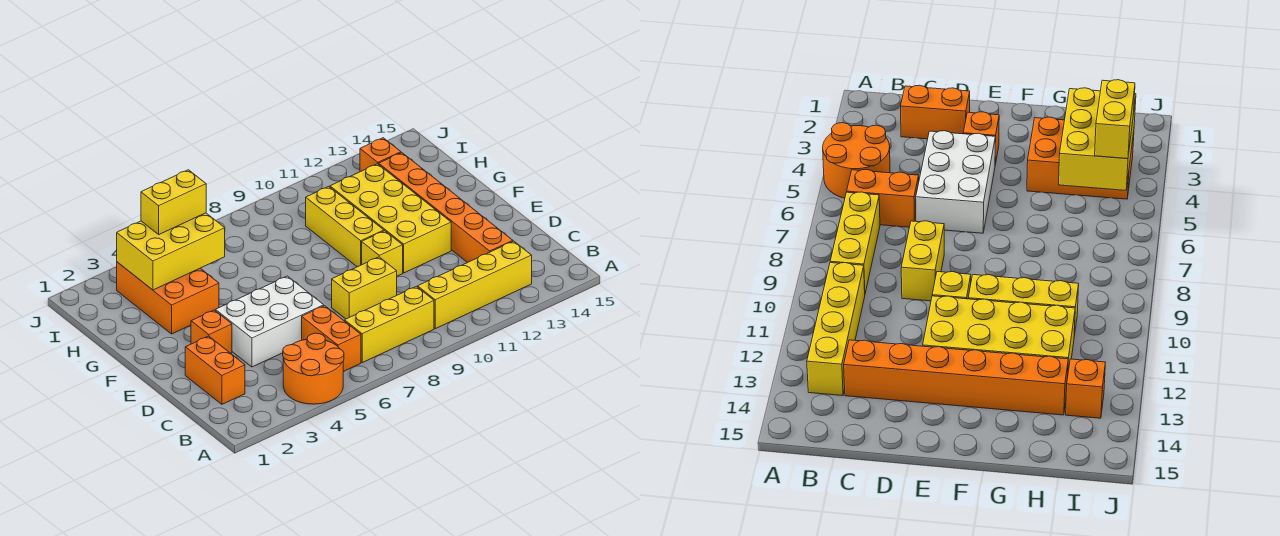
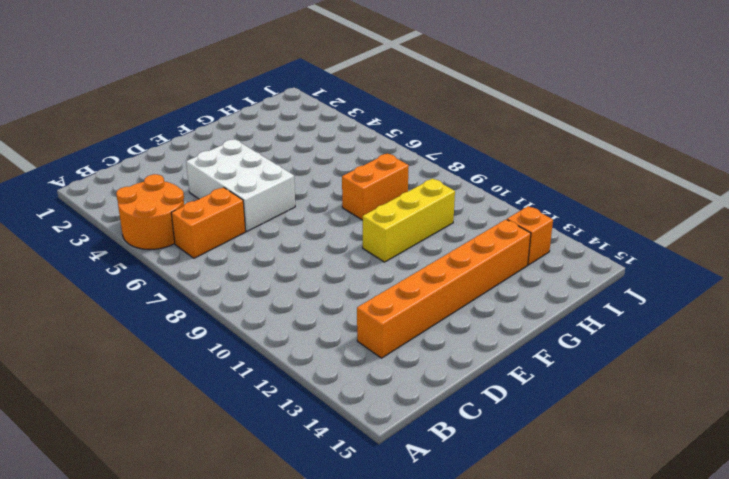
orange brick G8:H8 level 1 -> orange brick C2:D2 level 1
none -> yellow brick B7:B9 level 1
none -> yellow brick B10:B13 level 1
none -> yellow brick D8:D9 level 1

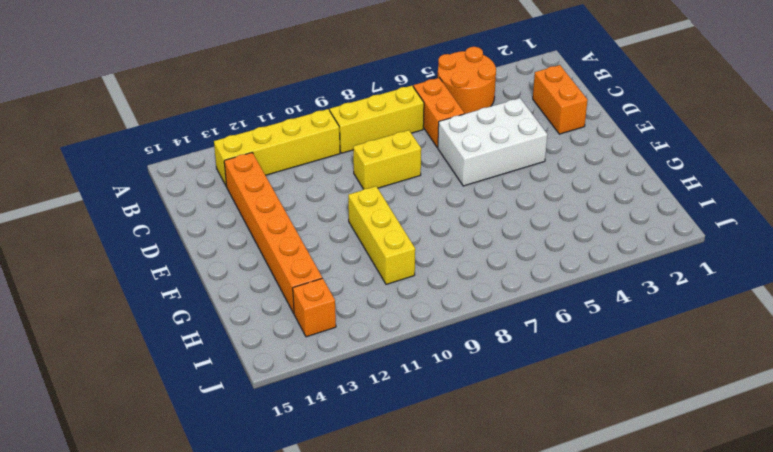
none -> orange brick E3 level 1
none -> yellow brick E10 level 1
none -> yellow brick E11:H12 level 1

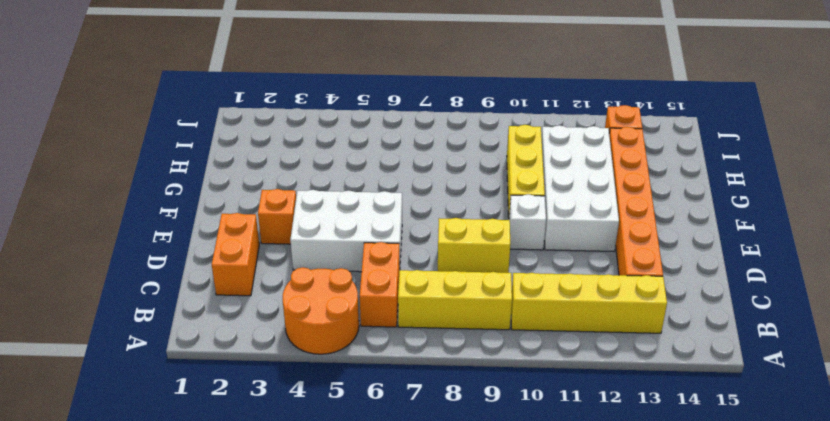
white brick E10 level 1 -> yellow brick E10 level 1
white brick E11:H12 level 1 -> yellow brick E11:H12 level 1
none -> orange brick G3:I4 level 1
none -> yellow brick H3:I5 level 2
none -> yellow brick I4:I5 level 3

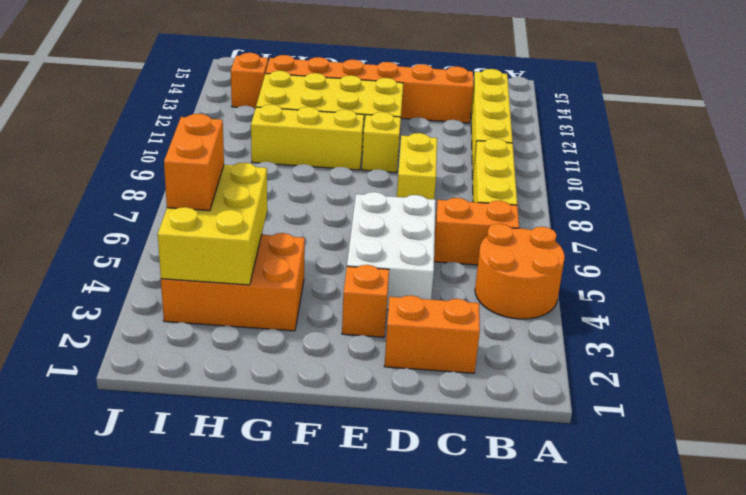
orange brick I4:I5 level 3 -> yellow brick I4:I5 level 3

